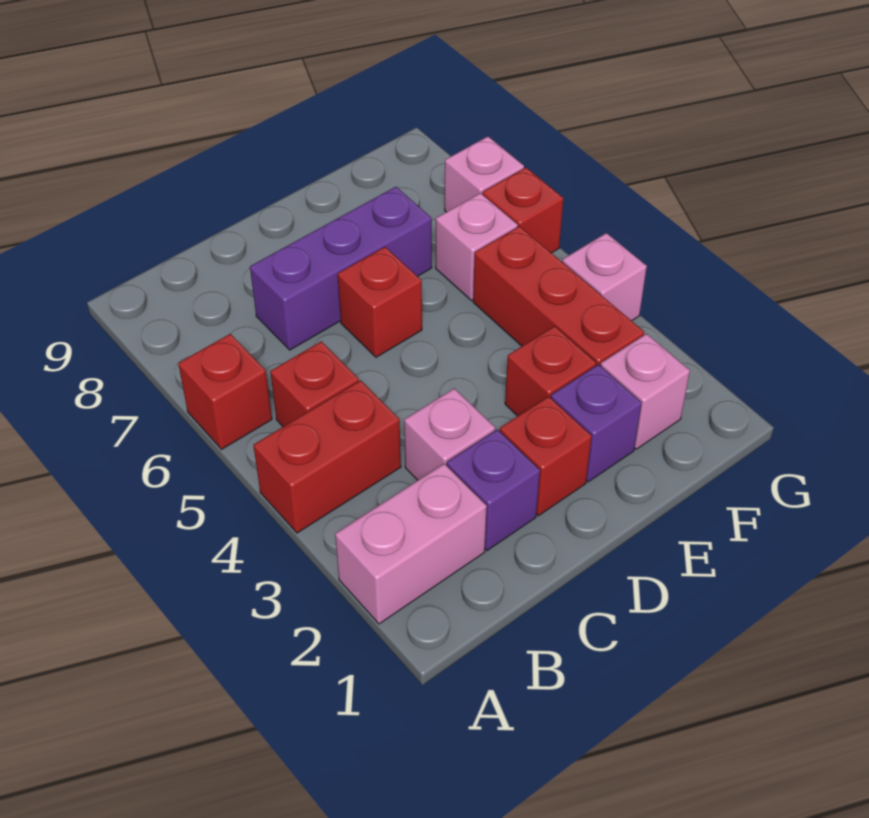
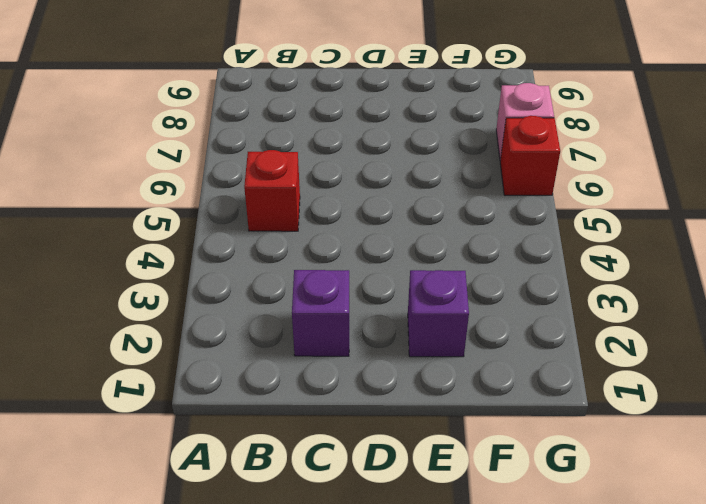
none -> pink brick A2:B2 level 1
none -> red brick A4:B4 level 1
none -> red brick A6 level 1

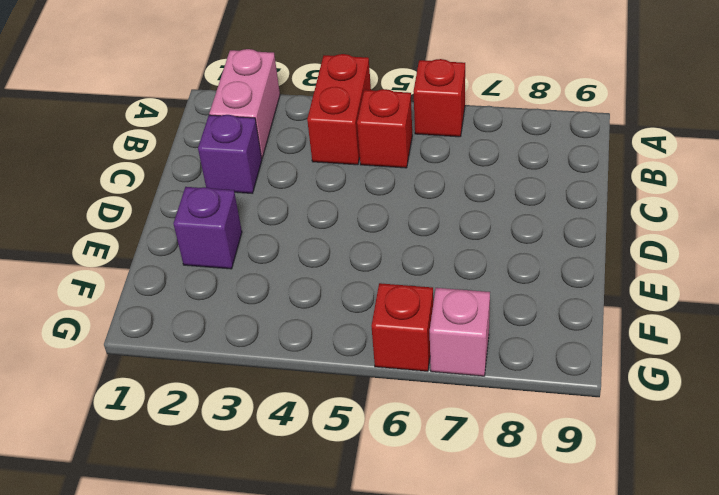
none -> pink brick C3 level 1
none -> purple brick C7:E7 level 1
none -> red brick D2 level 1

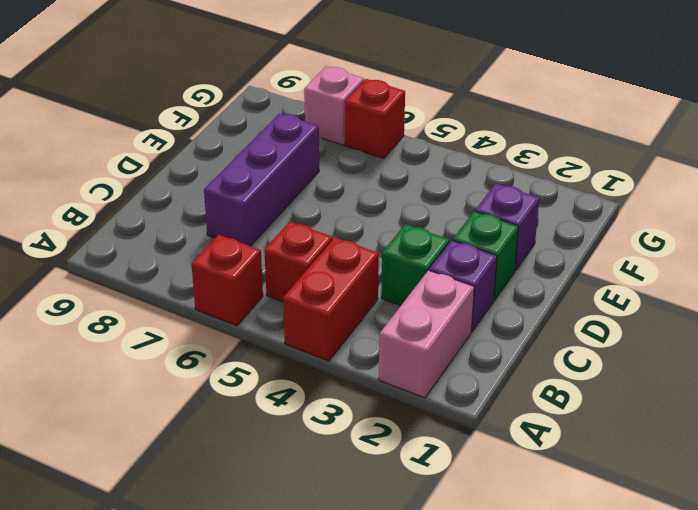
green brick C3 level 1 -> pink brick C3 level 1
green brick D2 level 1 -> red brick D2 level 1
none -> red brick D6 level 1
none -> red brick E3 level 1
none -> pink brick F2 level 1

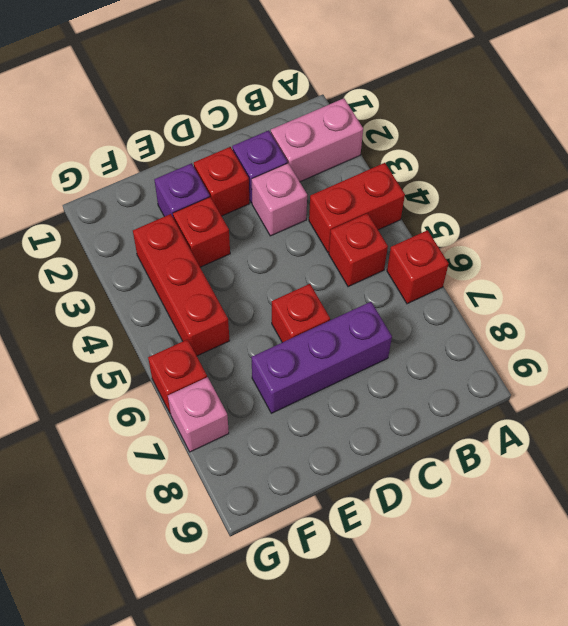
none -> pink brick F2 level 1
none -> pink brick F6 level 1
none -> pink brick G4 level 1

